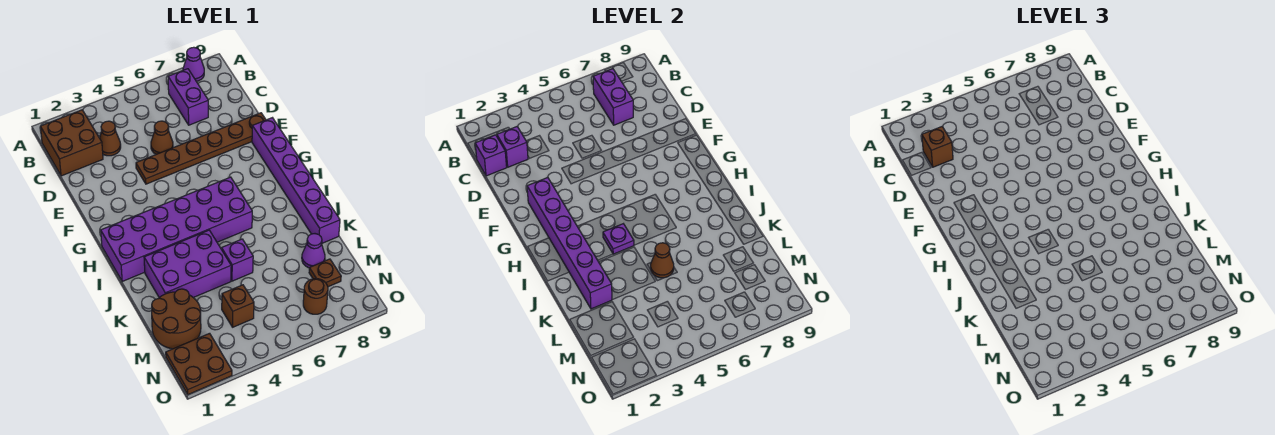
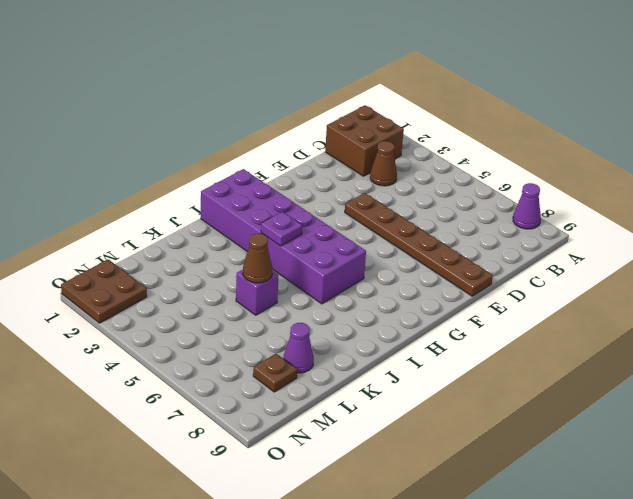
none -> purple brick B7:C7 level 1
none -> brown cone D5 level 1
none -> purple brick F9:K9 level 1

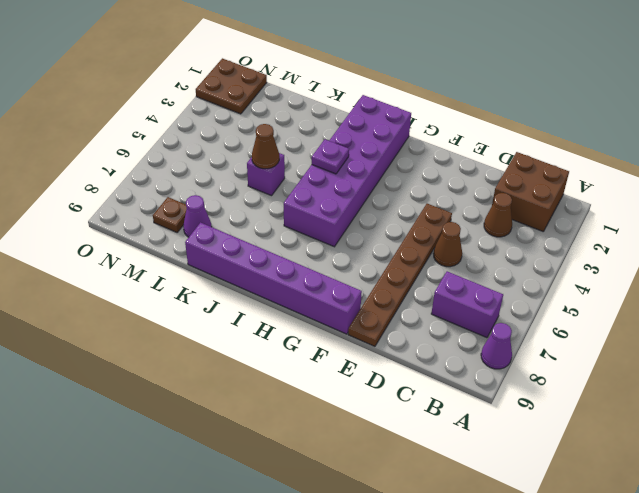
none -> purple brick J2:K4 level 1
none -> brown round brick L1:M2 level 1
none -> brown brick M4 level 1

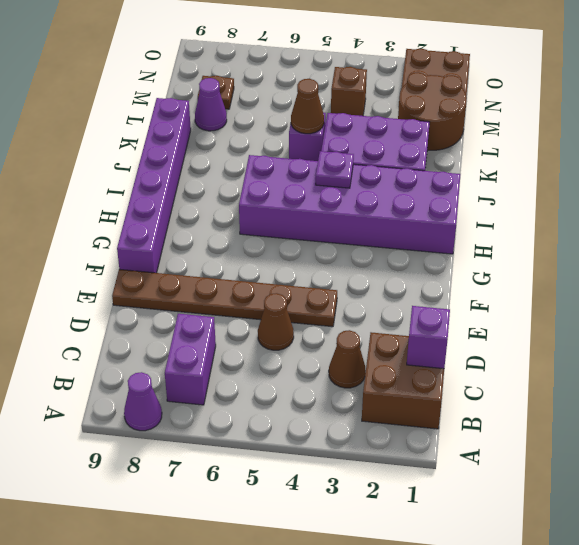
none -> brown round brick N7 level 1
none -> purple brick B7:C7 level 2
none -> purple brick C2 level 2

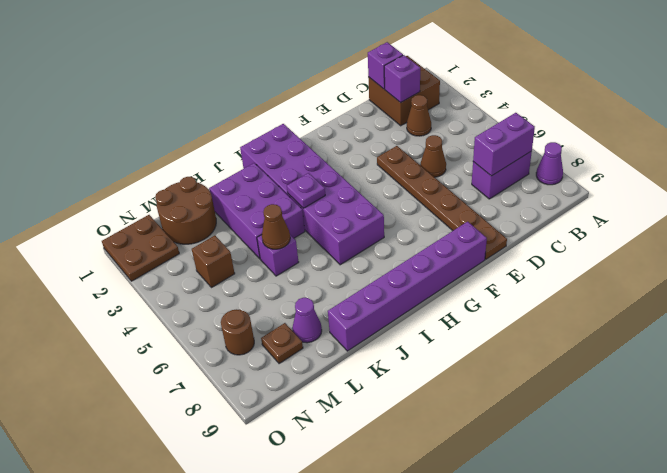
none -> purple brick F2:K2 level 2
none -> brown brick C2 level 3

